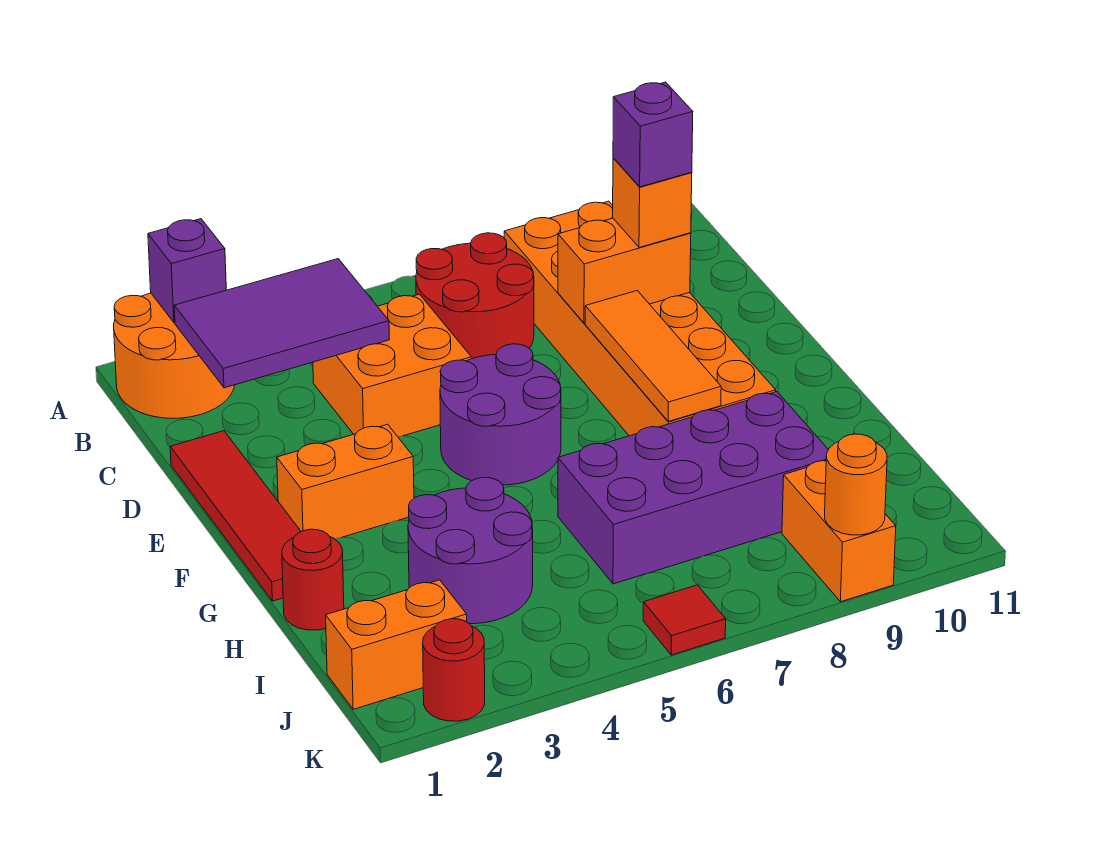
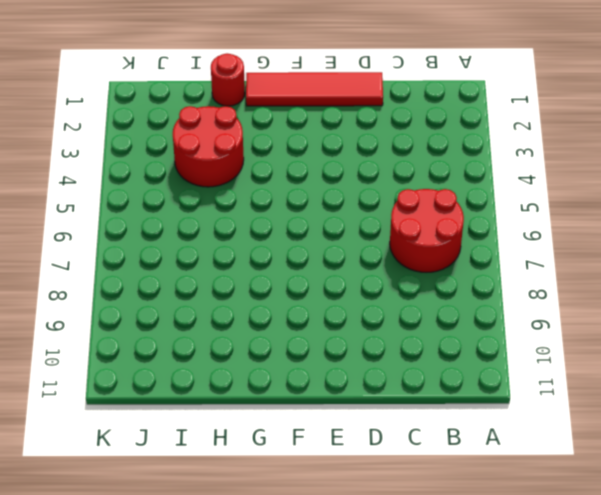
red round brick H3:I4 level 1 -> purple round brick H3:I4 level 1
none -> orange round brick A1:B2 level 1
none -> orange brick B8:G9 level 1
none -> orange brick C4:D5 level 1

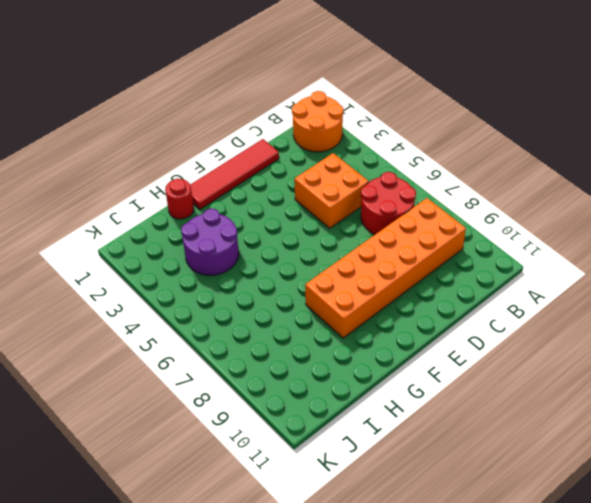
none -> purple round brick E5:F6 level 1
none -> orange brick F2:F3 level 1
none -> purple brick H6:I9 level 1

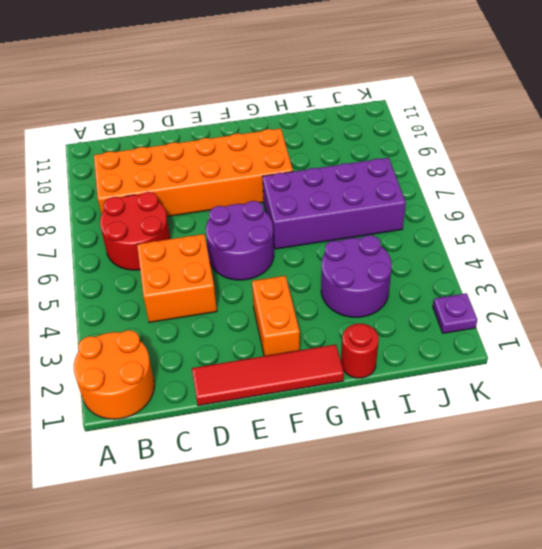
purple brick G6:J7 level 1 -> purple brick H6:I9 level 1
purple plate K2 level 1 -> red round brick K2 level 1
none -> orange brick J1:J2 level 1
none -> orange brick J9:K9 level 1
none -> red tile K6 level 1

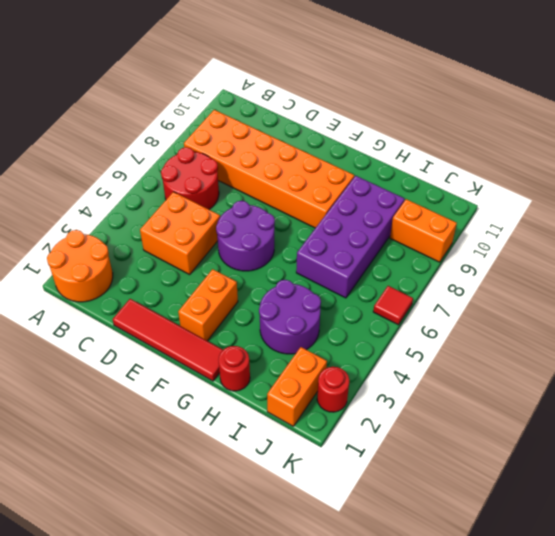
none -> purple brick A2 level 2
none -> purple tile B2:C4 level 2
none -> orange brick D8:D9 level 2

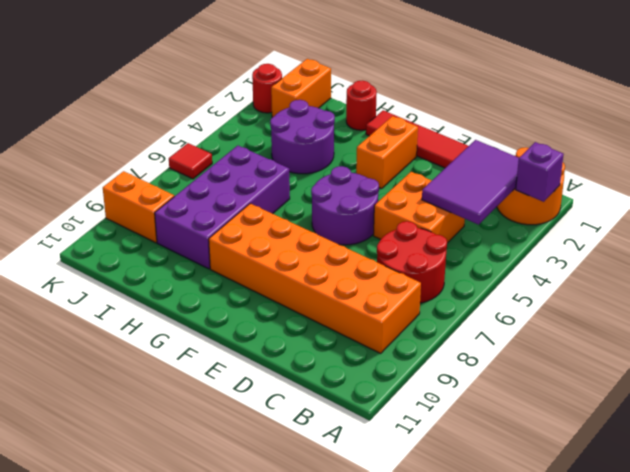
none -> orange brick D8:D9 level 2
none -> orange tile E8:G8 level 2
none -> orange round brick K9 level 2

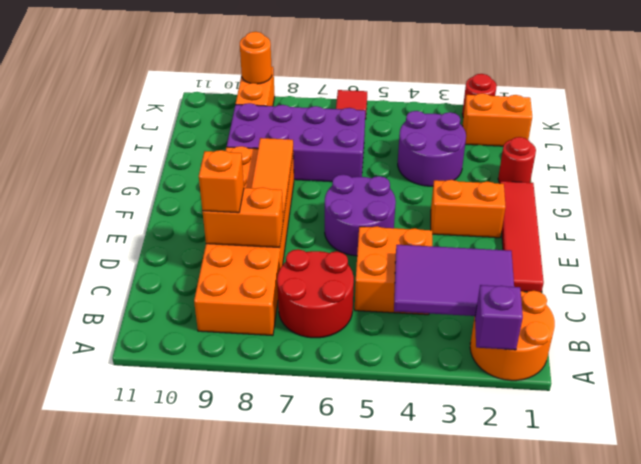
none -> purple brick D9 level 4

